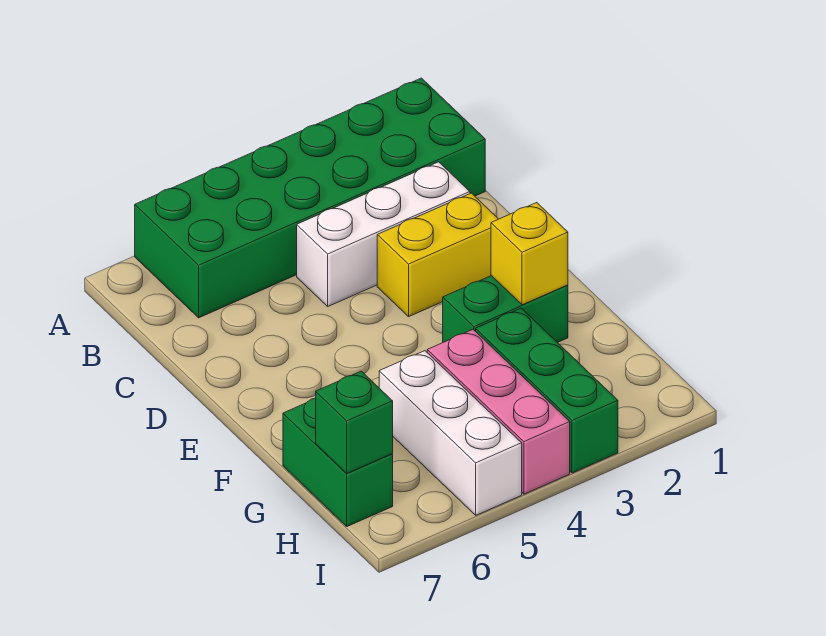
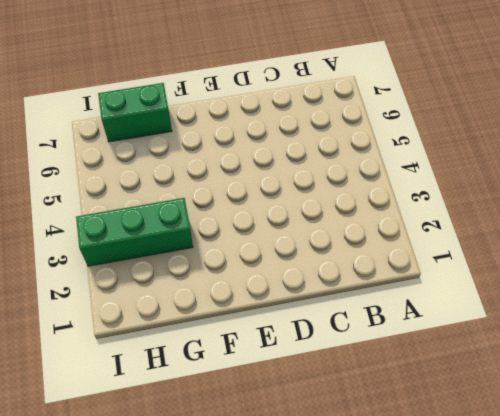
none -> green brick A1:B6 level 1
none -> white brick C2:C4 level 1

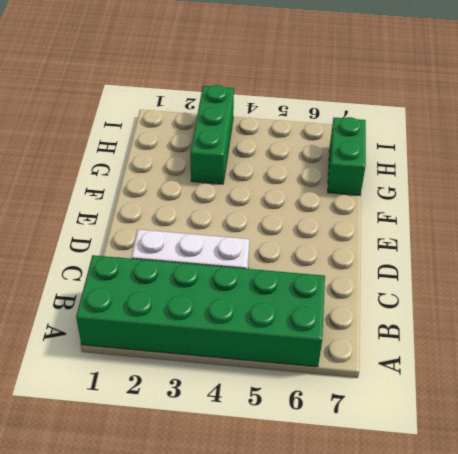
none -> yellow brick D2:D3 level 1
none -> green brick F2:F3 level 1

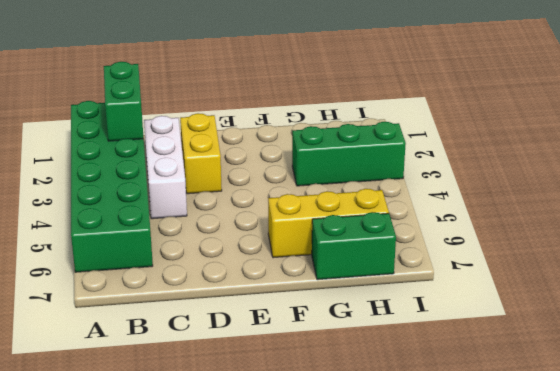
green brick B1:B2 level 2 -> green brick F2:F3 level 1
yellow brick F6:H6 level 1 -> none
none -> pink brick G4:I4 level 1
none -> white brick G5:I5 level 1

